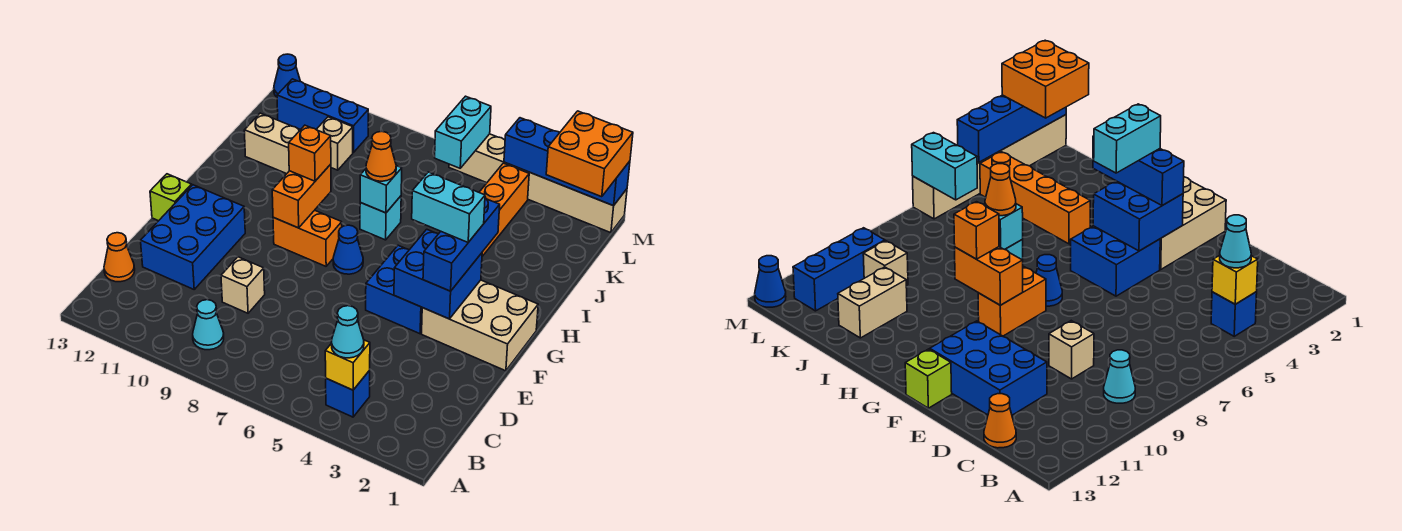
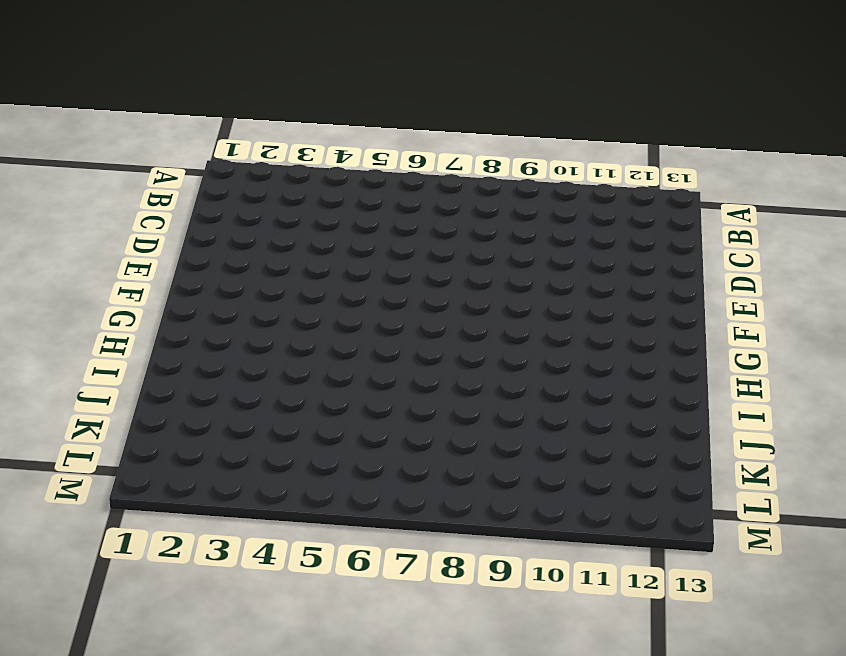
none -> blue brick B4 level 1
none -> cyan cone B9 level 1
none -> orange cone C13 level 1

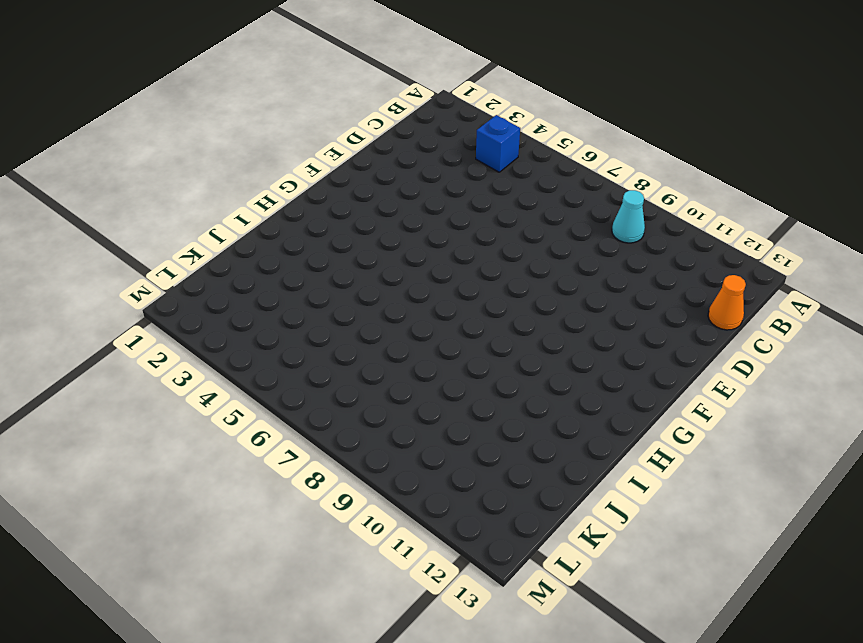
none -> tan brick D9 level 1
none -> blue brick D11:F12 level 1
none -> tan brick F1:G3 level 1

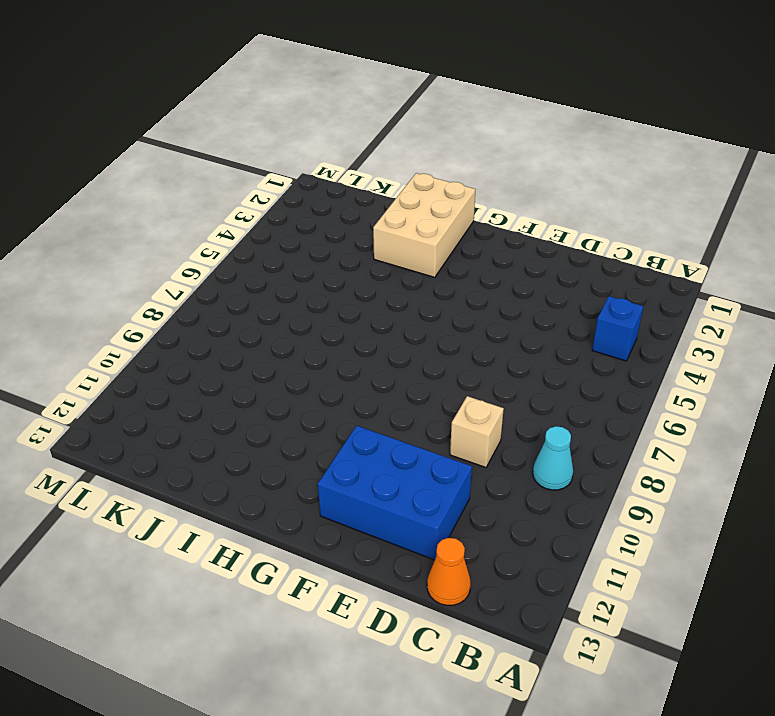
tan brick H1:I3 level 1 -> tan brick F1:G3 level 1
none -> blue brick F4:G5 level 1
none -> lime brick F13 level 1
none -> blue cone G7 level 1

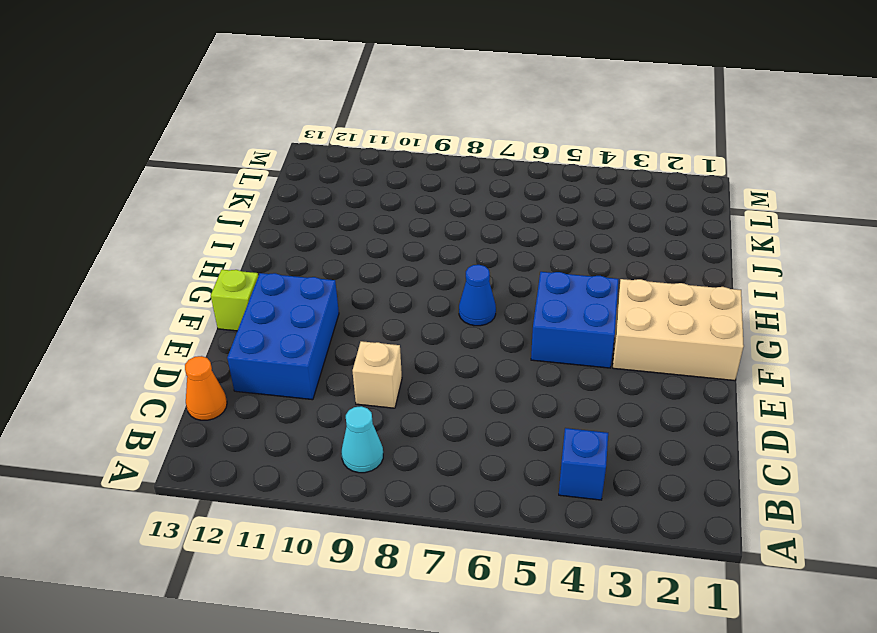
none -> orange brick G8:G9 level 1
none -> orange brick I4:L4 level 1
none -> cyan brick I7 level 1

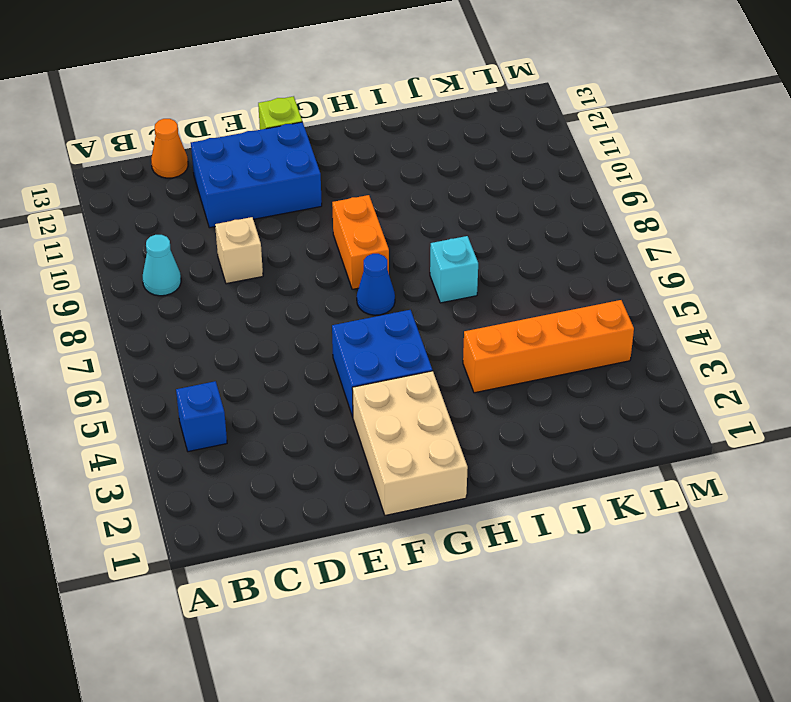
none -> tan brick J11:J12 level 1
none -> tan brick K10 level 1
none -> blue brick L10:L12 level 1

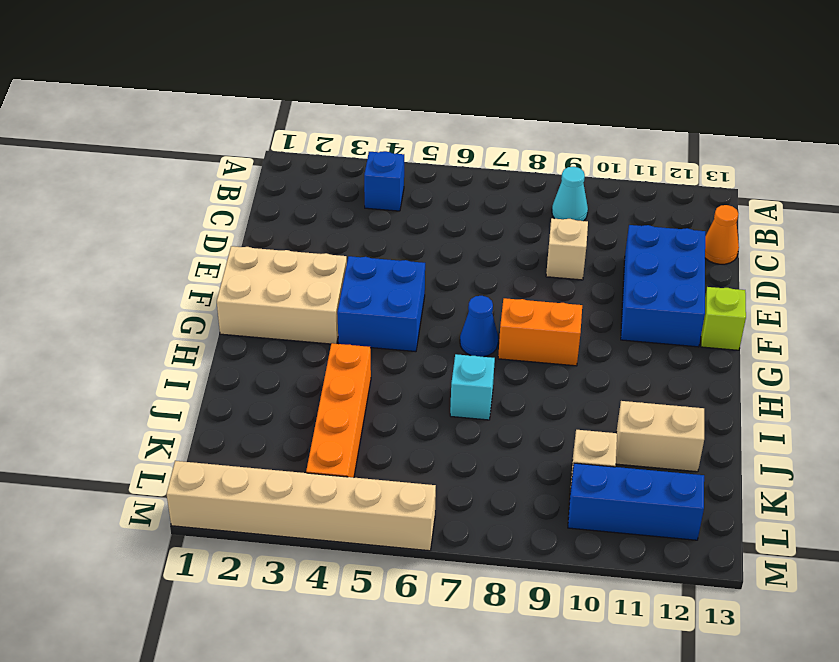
none -> blue cone M13 level 1
none -> yellow brick B4 level 2
none -> blue brick F3:G4 level 2

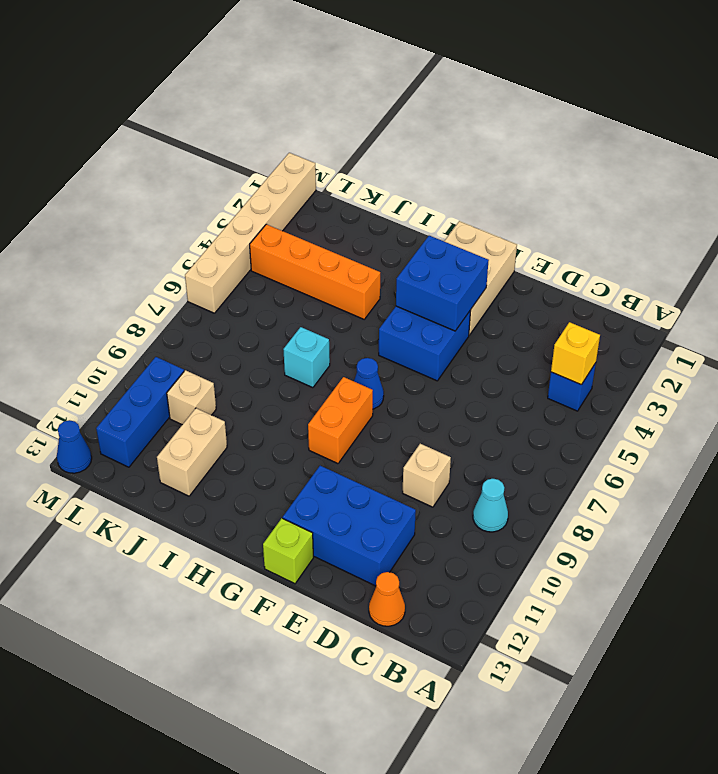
none -> orange brick G9:H9 level 2
none -> cyan brick I7 level 2
none -> cyan brick L6:M6 level 2

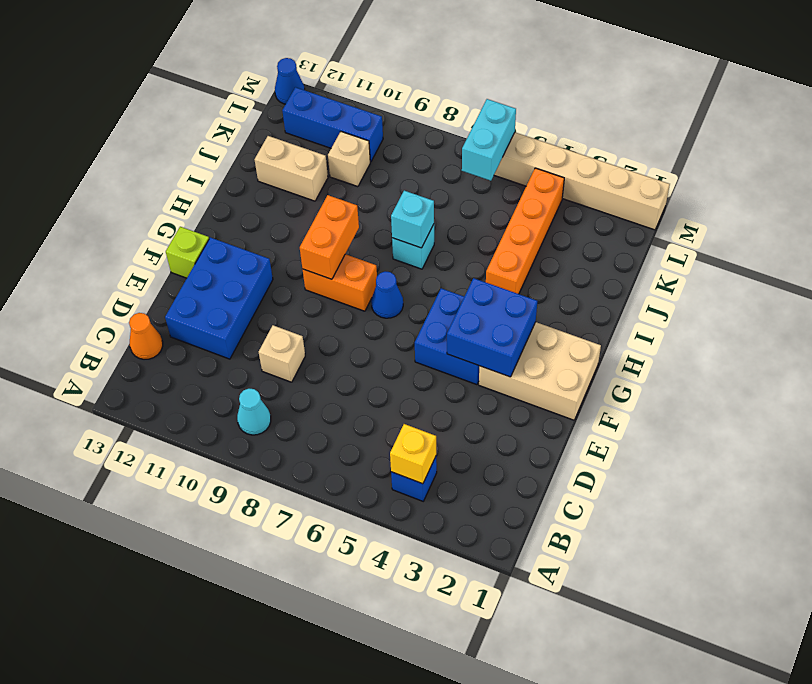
none -> blue brick M1:M4 level 2
none -> cyan cone B4 level 3
none -> blue brick F3:H3 level 3

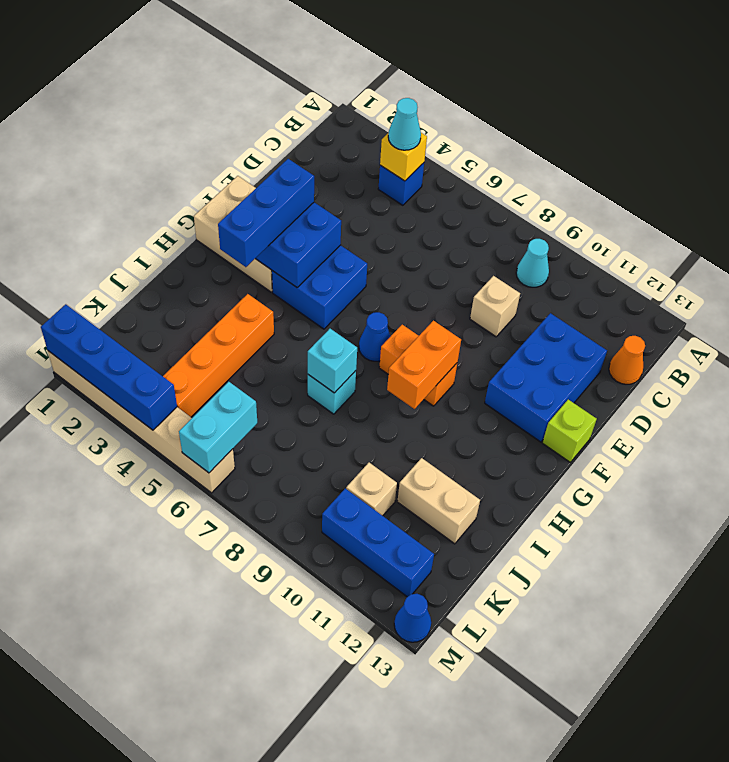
none -> orange brick H9 level 3
none -> orange cone I7 level 3
none -> orange brick L1:M2 level 3

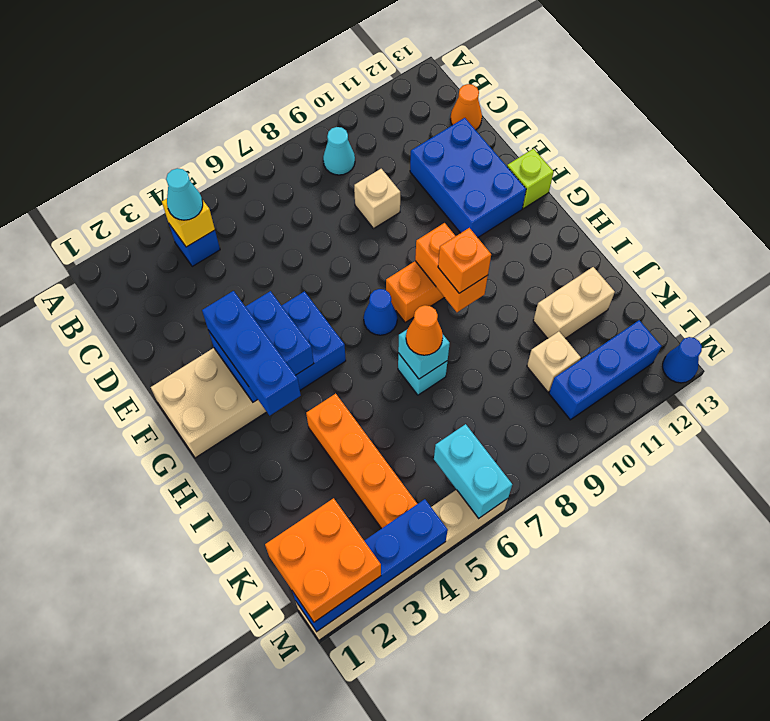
none -> cyan brick G3:G4 level 4

